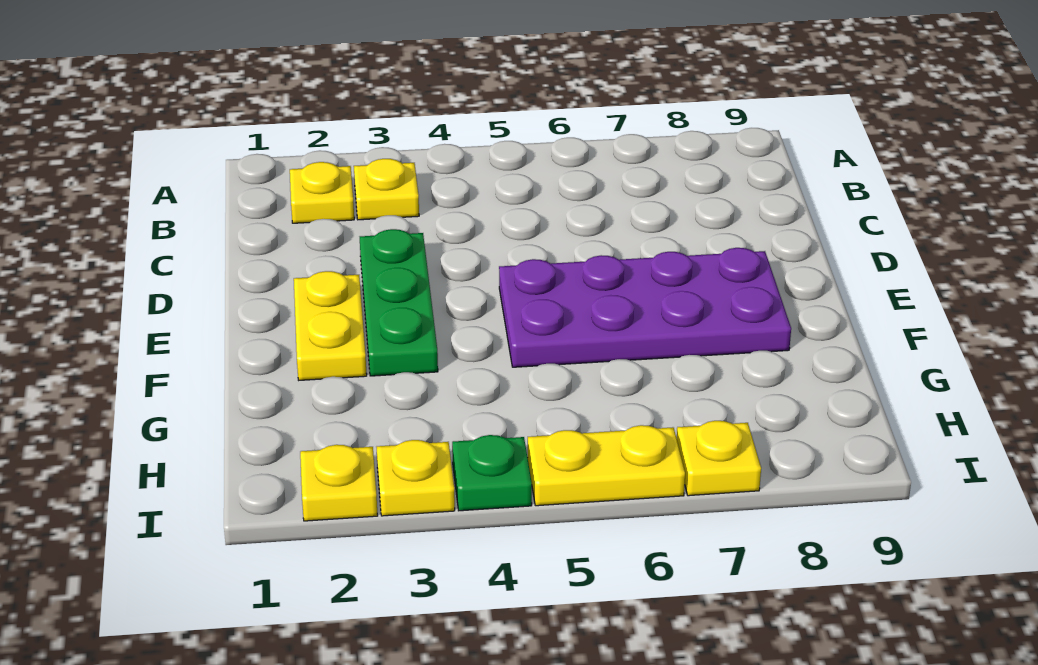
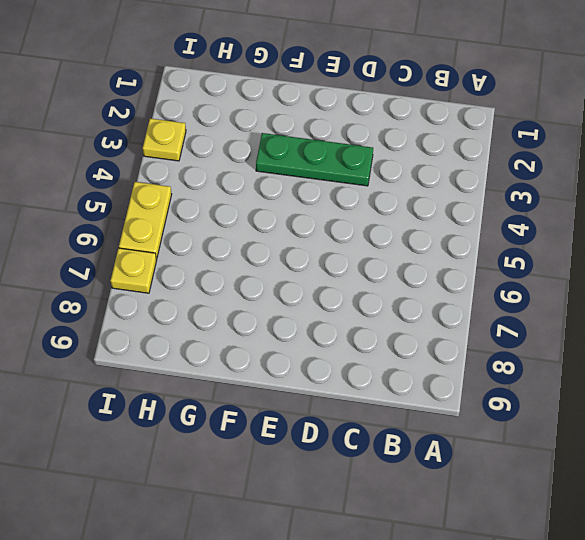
none -> yellow plate B2 level 1
none -> yellow plate B3 level 1

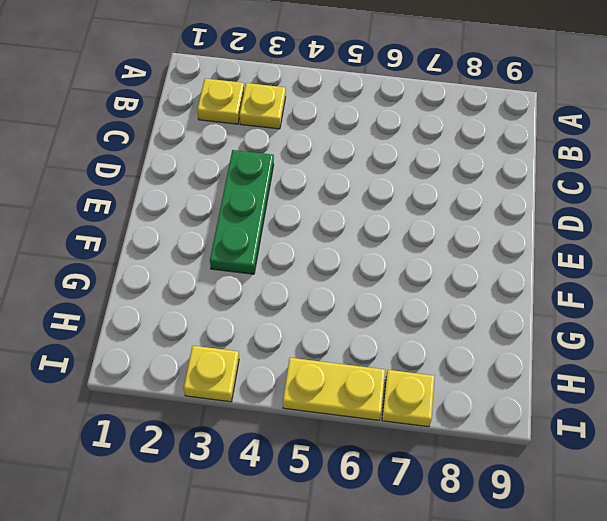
none -> yellow plate E2:F2 level 1
none -> purple plate E5:F8 level 1

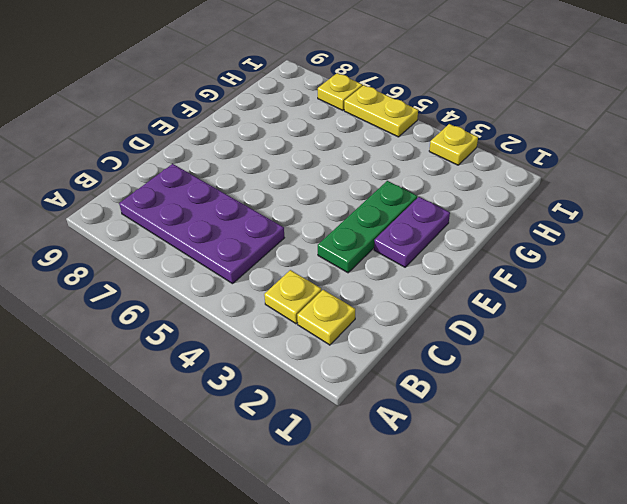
purple plate B5:C8 level 1 -> purple plate E5:F8 level 1
purple plate E2:F2 level 1 -> yellow plate E2:F2 level 1
none -> yellow plate I2 level 1
none -> green plate I4 level 1

